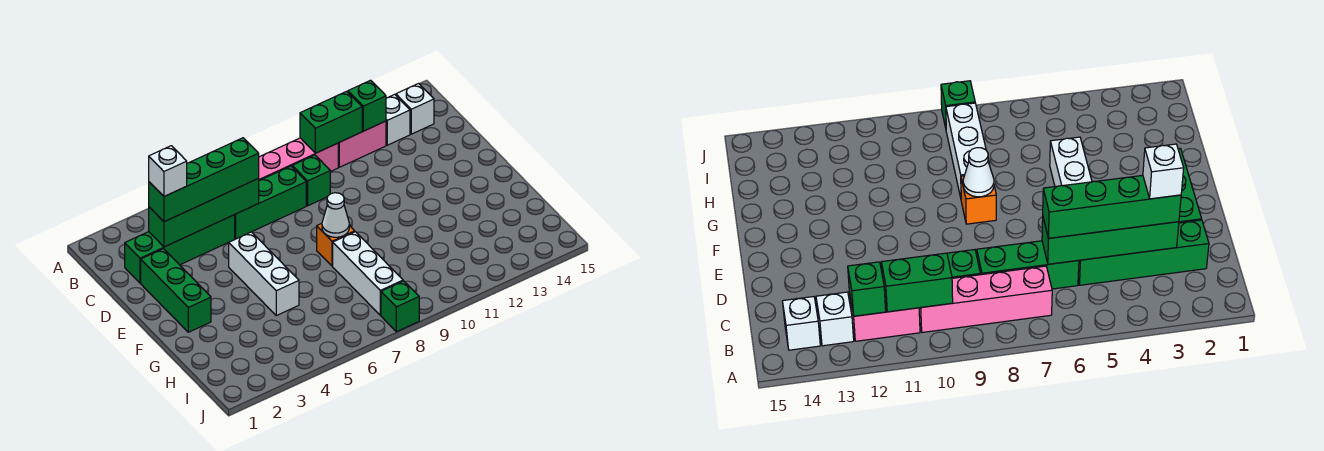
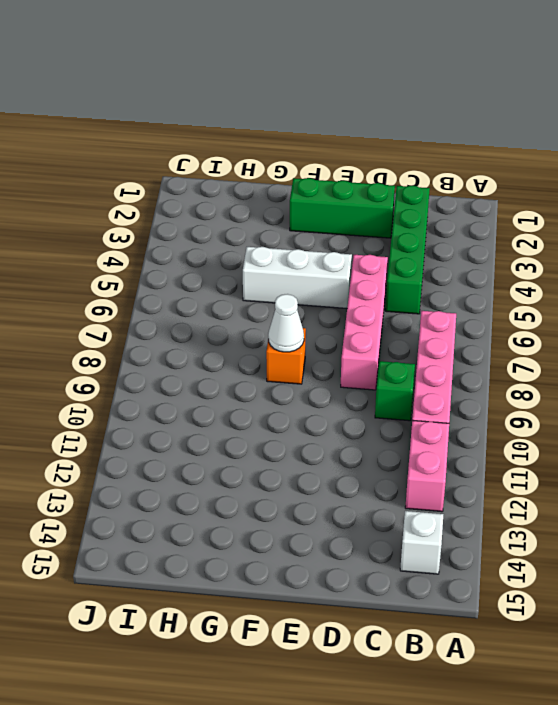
pink brick D5:D8 level 1 -> none
none -> white brick B13 level 1
none -> green brick C6:C8 level 1
none -> white brick G8:I8 level 1

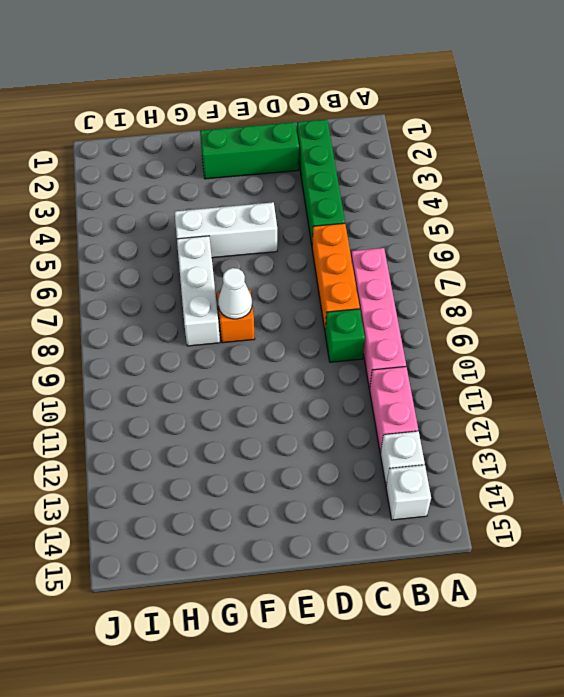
orange brick C6:C8 level 1 -> green brick C6:C8 level 1
white brick G6:G8 level 1 -> white brick G8:I8 level 1
none -> green brick J8 level 1
none -> green brick B10:B11 level 2
none -> green brick B12 level 2

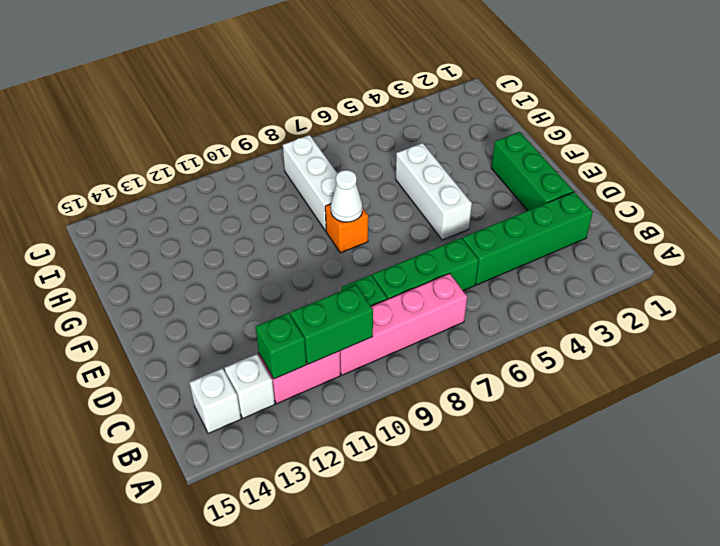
none -> green brick J8 level 1
none -> green brick C3:C6 level 2
none -> green brick C3:C6 level 3

